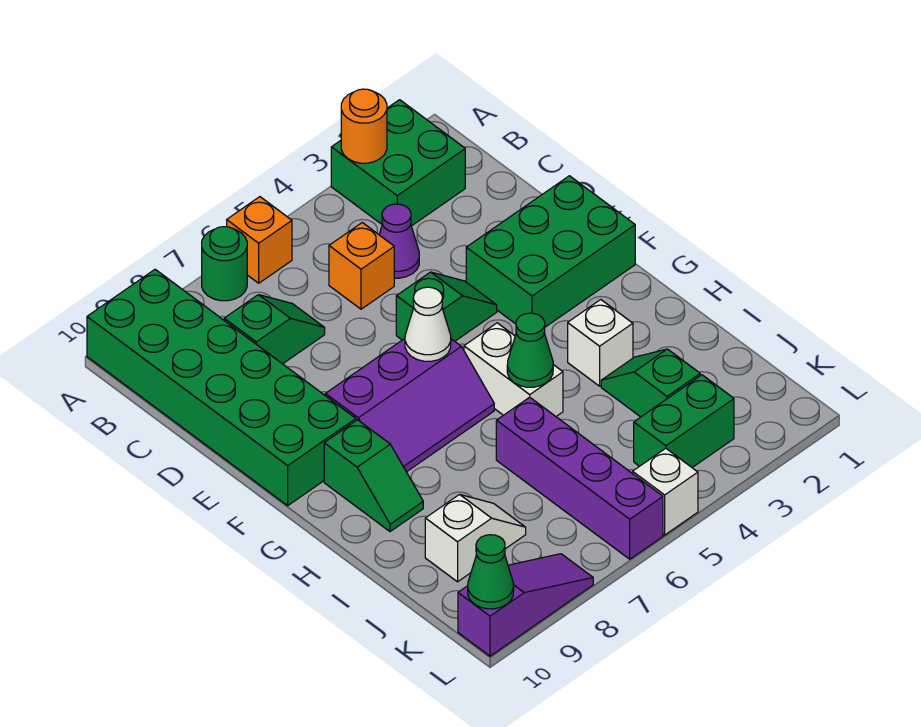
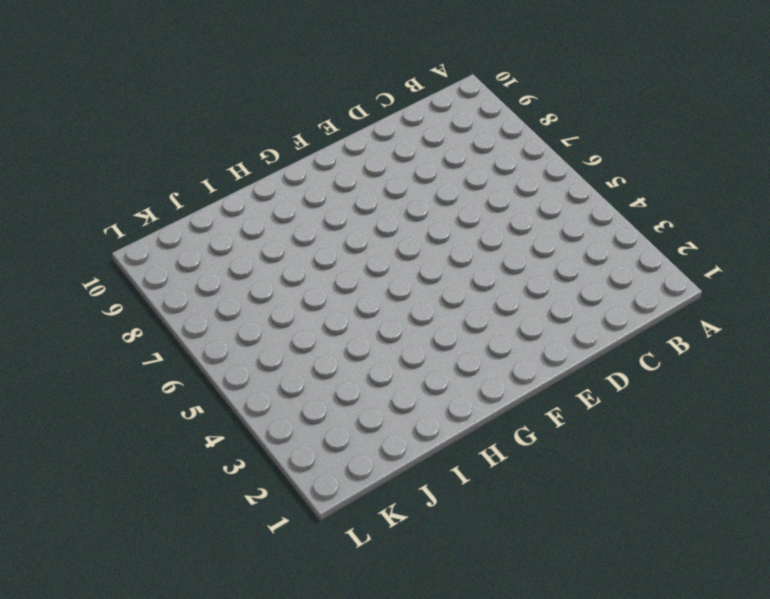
none -> green brick A2:B3 level 1
none -> orange brick A6 level 1
none -> green round brick A7 level 1

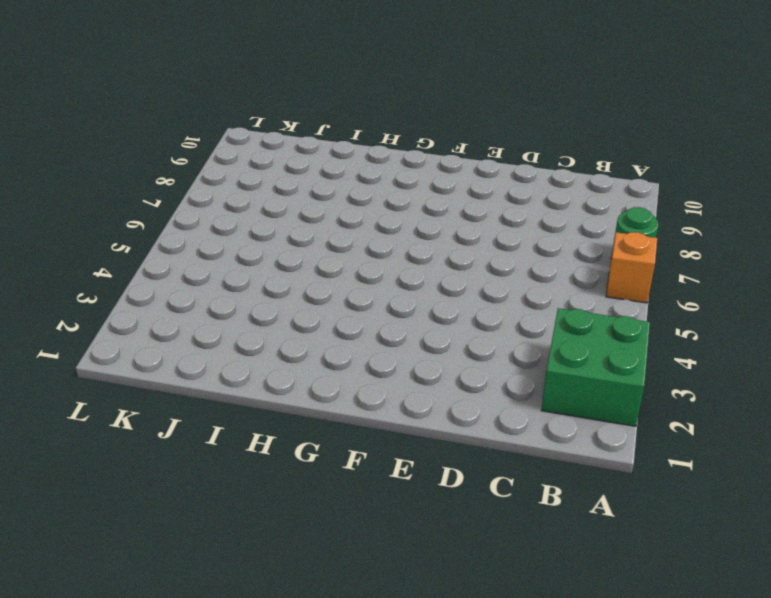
none -> green brick A9:F10 level 1
none -> purple cone C4 level 1
none -> orange brick C5 level 1

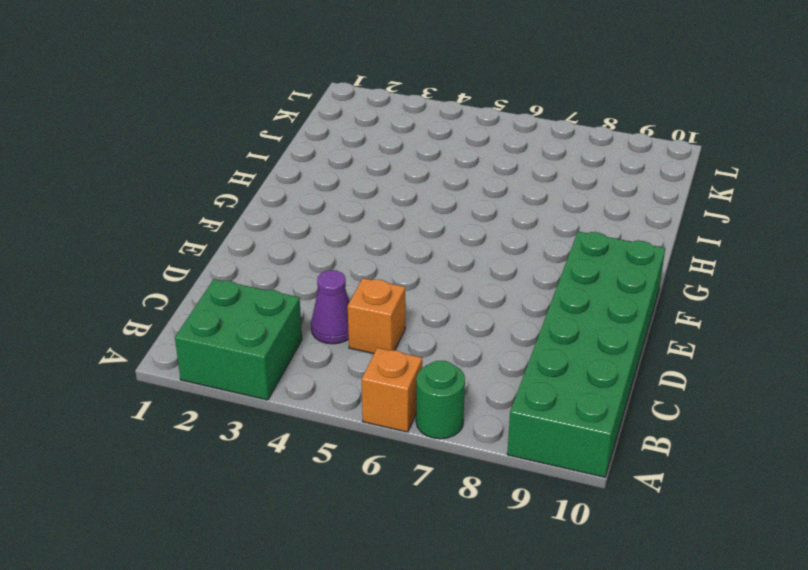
none -> green slope C7:C8 level 1 top 8
none -> green brick E1:F3 level 1
none -> green slope E4:E5 level 1 top 5

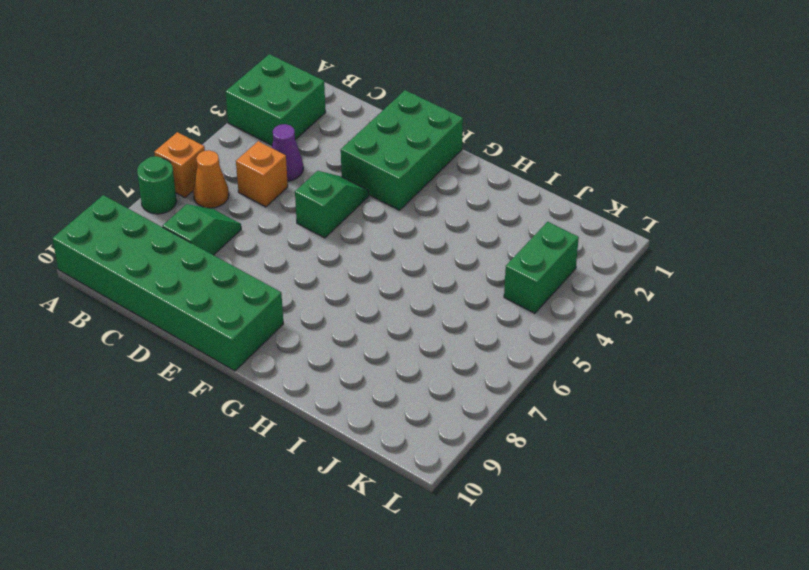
orange cone B6 level 1 -> none
none -> purple slope F6:G8 level 1 top F
none -> white brick G5:H5 level 1
none -> green slope G9:H9 level 1 top G

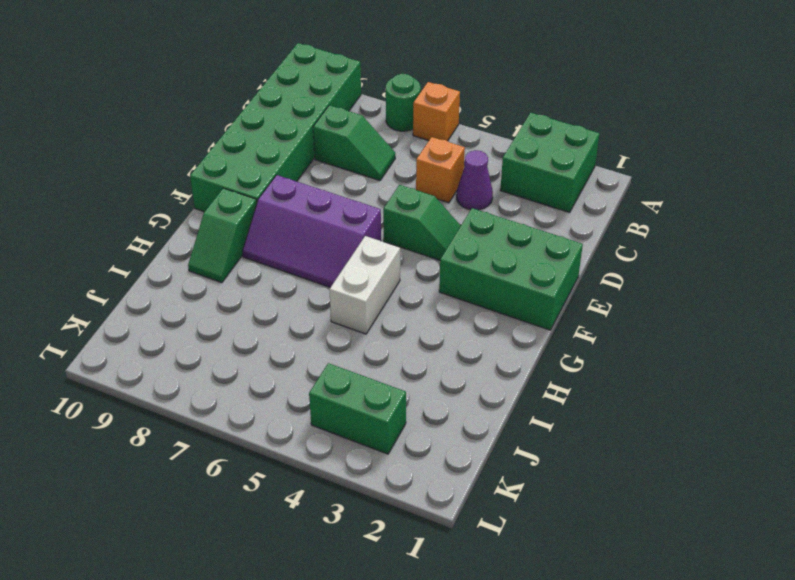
none -> white brick H3 level 1
none -> green slope I3:J3 level 1 top J
none -> purple brick I6:L6 level 1

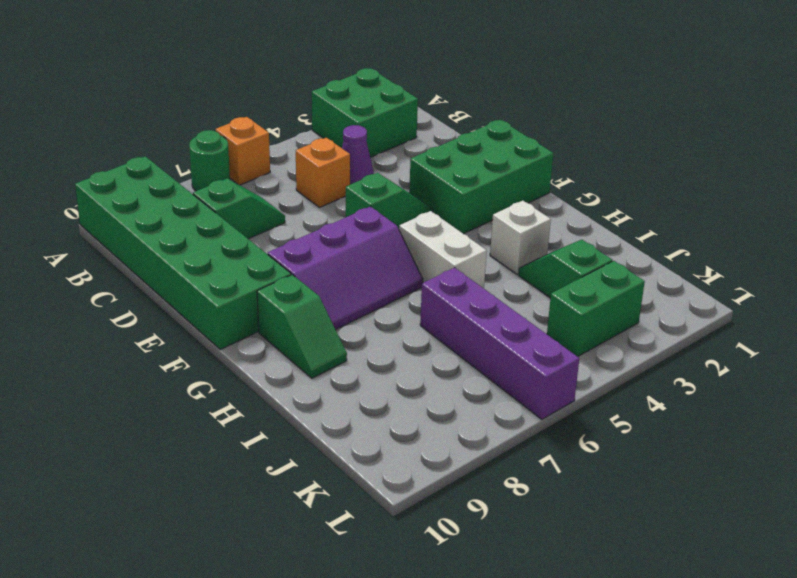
none -> white slope J8:J9 level 1 top 9
none -> white brick L5 level 1
none -> purple slope L8:L10 level 1 top 10

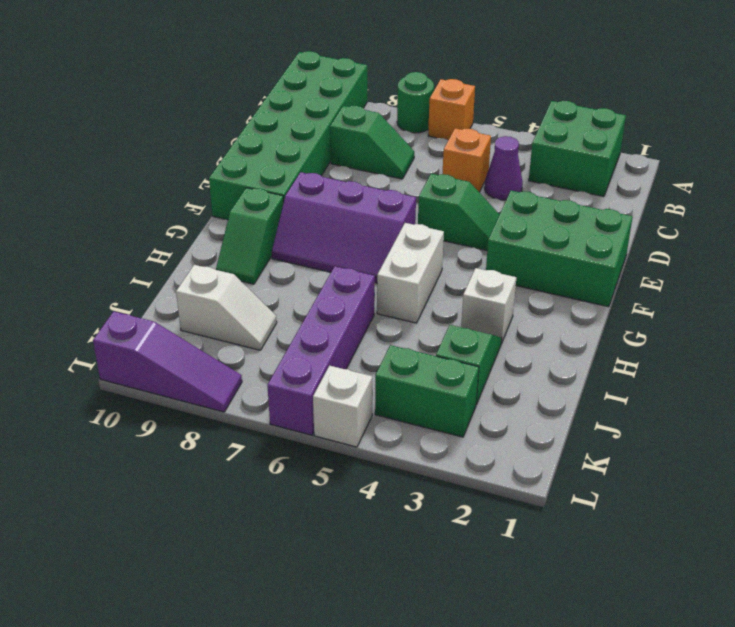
none -> orange round brick A3 level 2
none -> white cone F6 level 2
none -> green cone H5 level 2

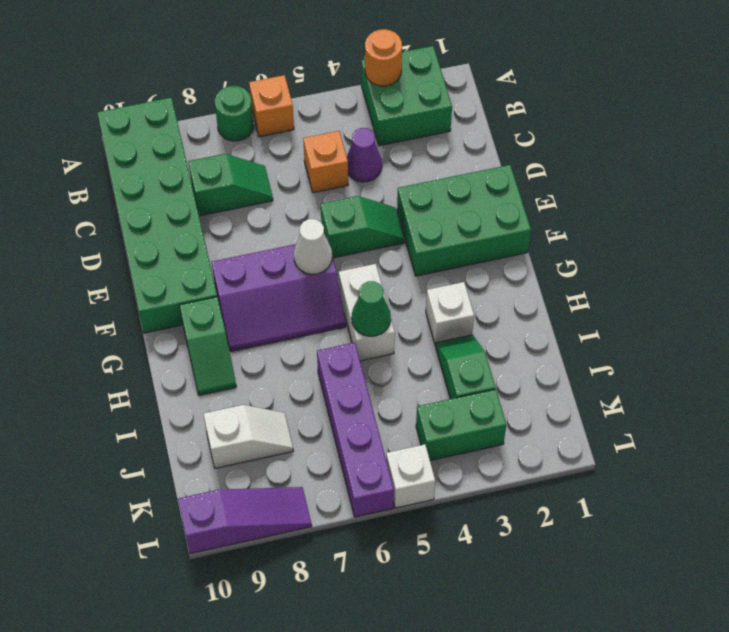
none -> green cone L10 level 2

